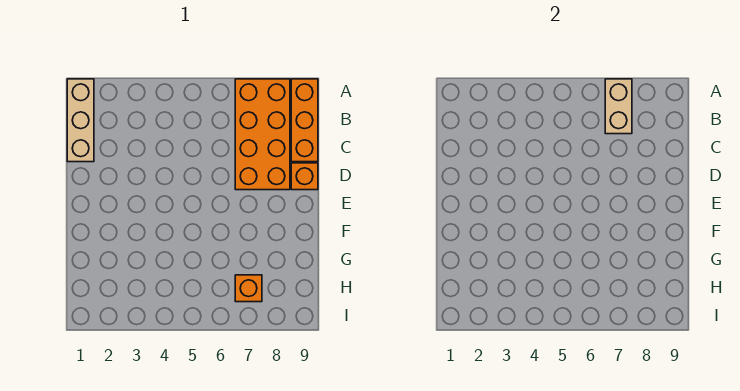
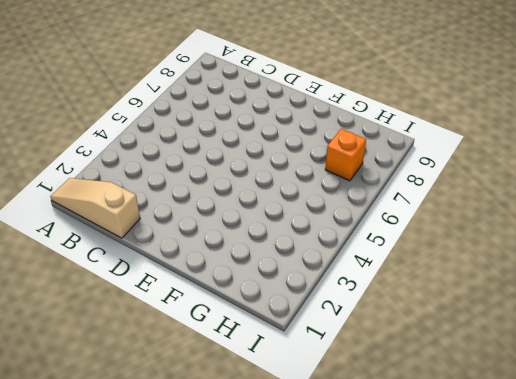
tan slope A1:C1 level 1 top C -> tan brick A1:C1 level 1
none -> orange brick A7:D8 level 1
none -> orange brick A9:C9 level 1

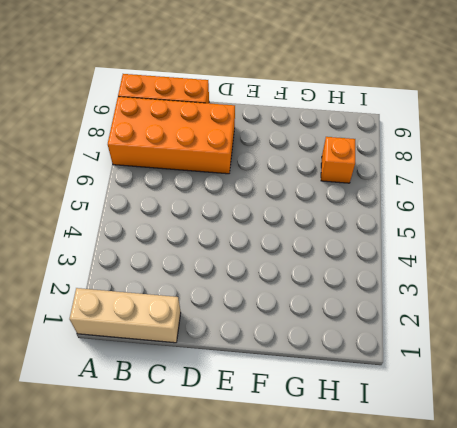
none -> orange brick D9 level 1
none -> tan brick A7:B7 level 2

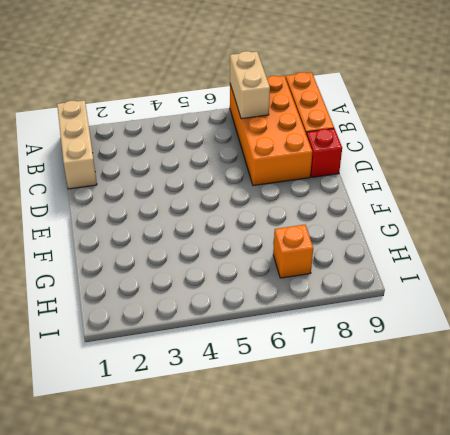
red brick D9 level 1 -> orange brick D9 level 1

